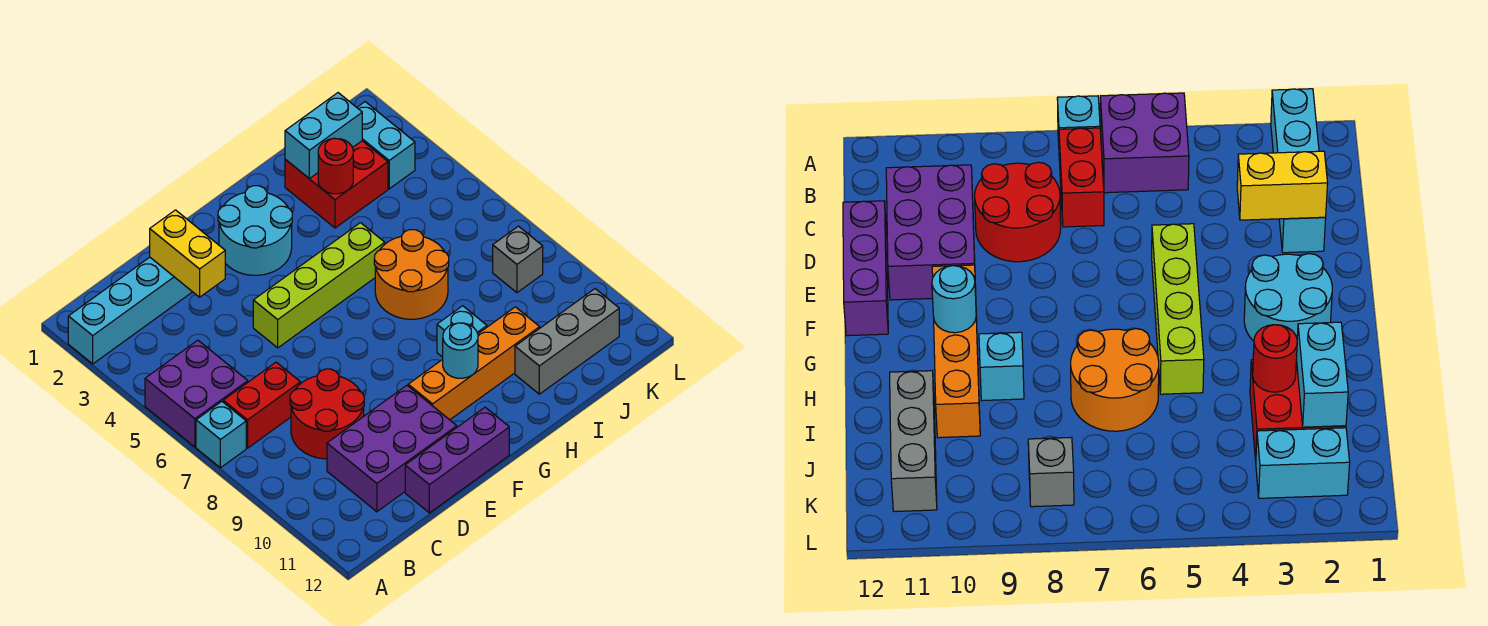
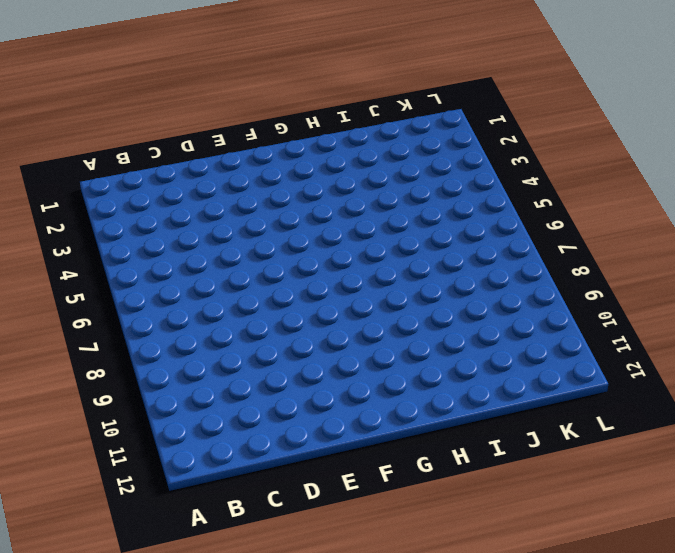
none -> cyan brick A2:D2 level 1
none -> purple brick A5:B6 level 1
none -> cyan brick A7 level 1

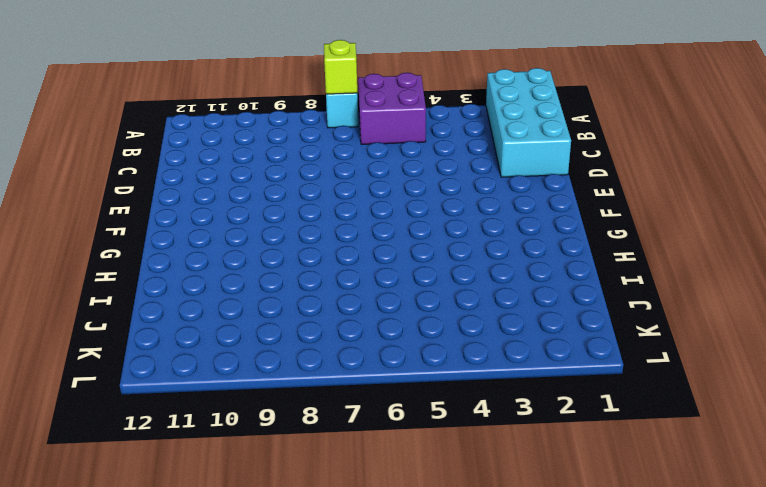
cyan brick A1:D2 level 1 -> cyan brick A2:D2 level 1
lime brick A7 level 2 -> none
none -> red brick B7:C7 level 1
none -> red round brick C8:D9 level 1
none -> purple brick C10:E11 level 1

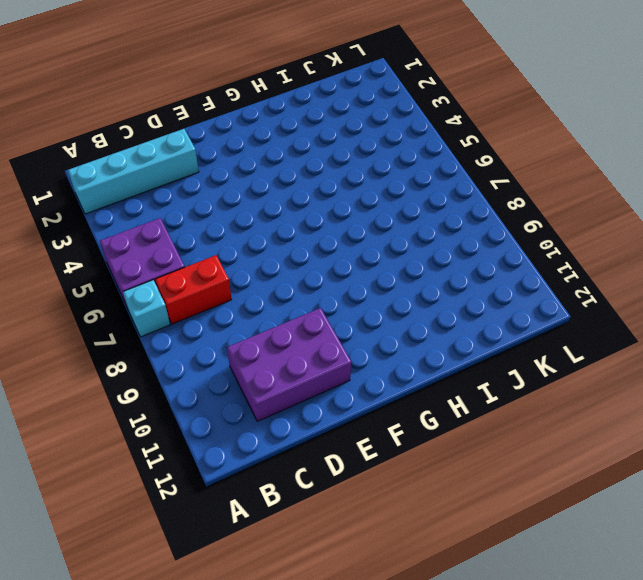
none -> red round brick C8:D9 level 1
none -> purple brick D12:F12 level 1
none -> lime brick E5:H5 level 1

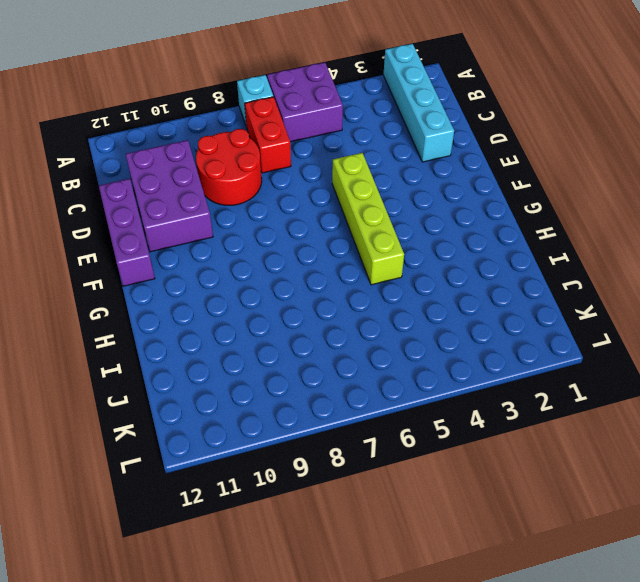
none -> cyan round brick F2:G3 level 1
none -> orange brick F10:I10 level 1
none -> orange round brick H6:I7 level 1

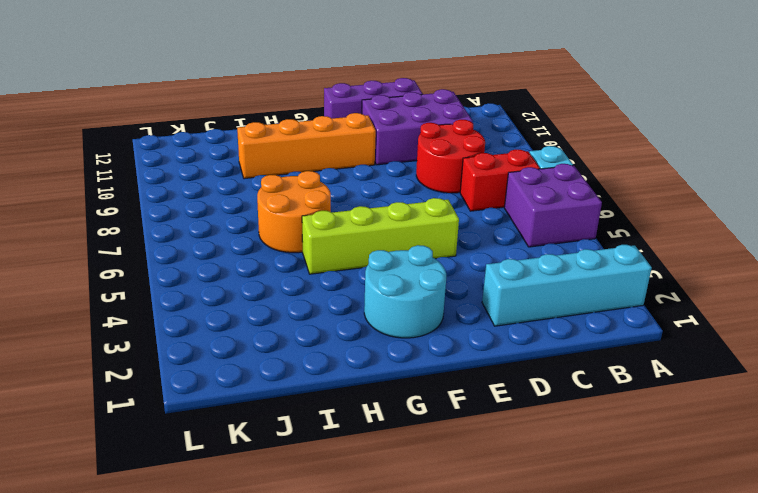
none -> cyan brick H9 level 1
none -> red brick I2:J3 level 1
none -> grey brick I11:K11 level 1

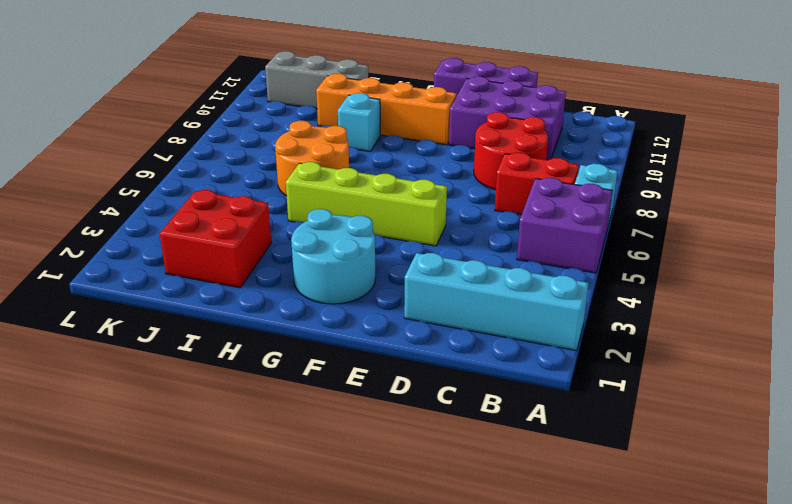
none -> cyan brick K2:K3 level 1
none -> grey brick K8 level 1
none -> yellow brick D2:D3 level 2

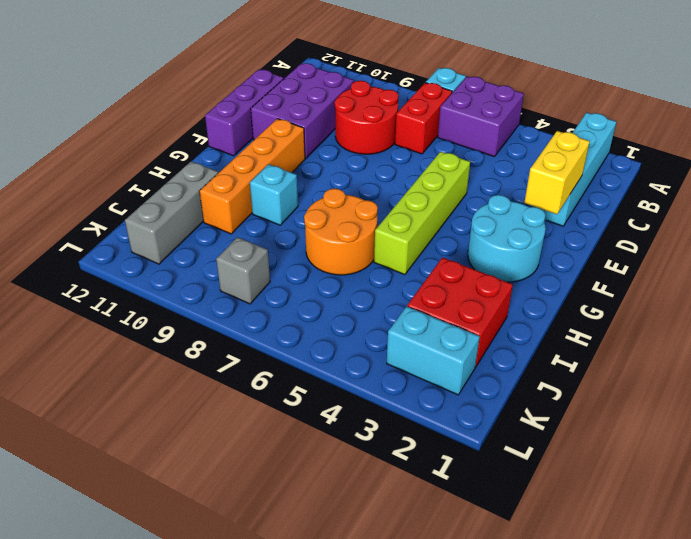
yellow brick D2:E2 level 2 -> yellow brick D2:D3 level 2
none -> cyan round brick G10 level 2
none -> cyan brick I2:J2 level 2
none -> red round brick I3 level 2

